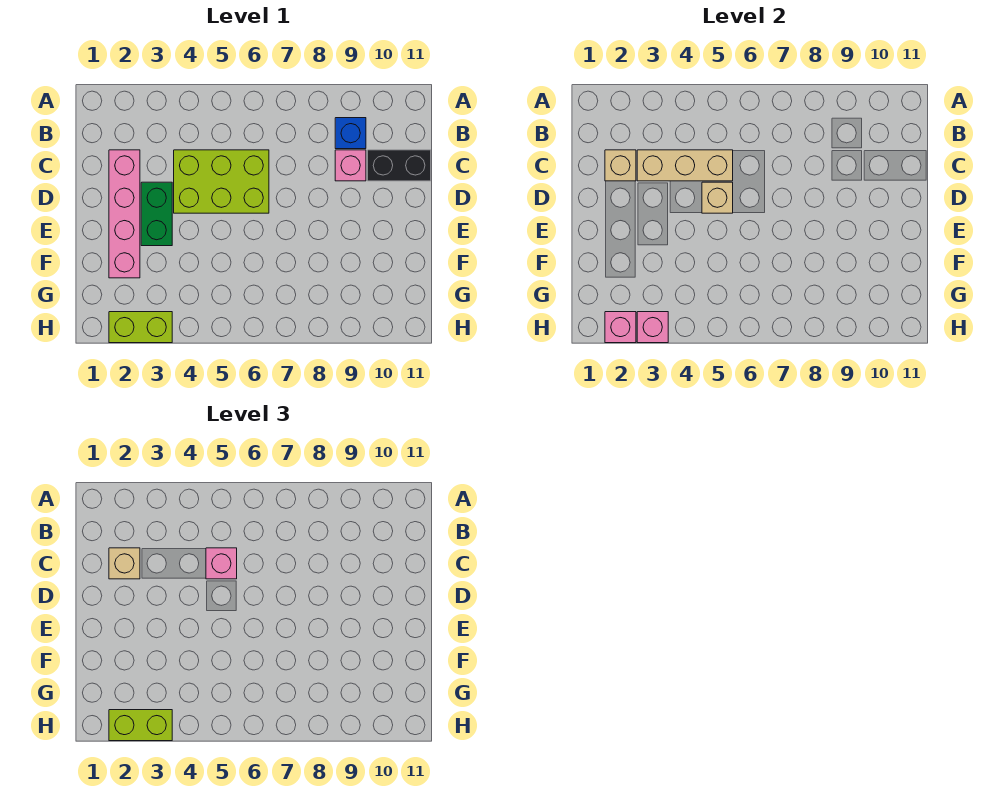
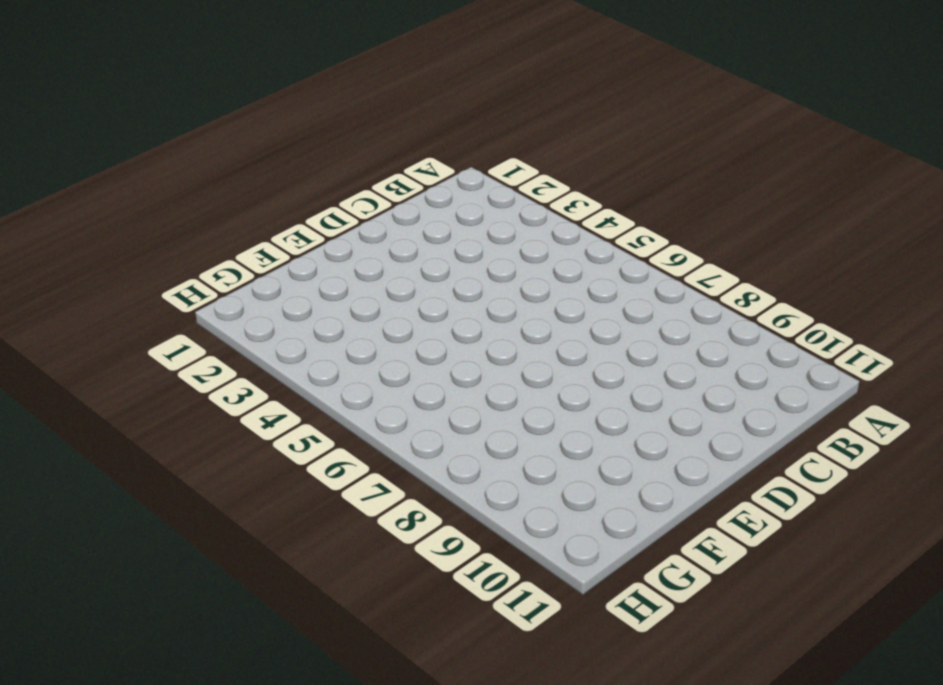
none -> blue brick B9 level 1
none -> pink brick C2:F2 level 1
none -> lime brick C4:D6 level 1

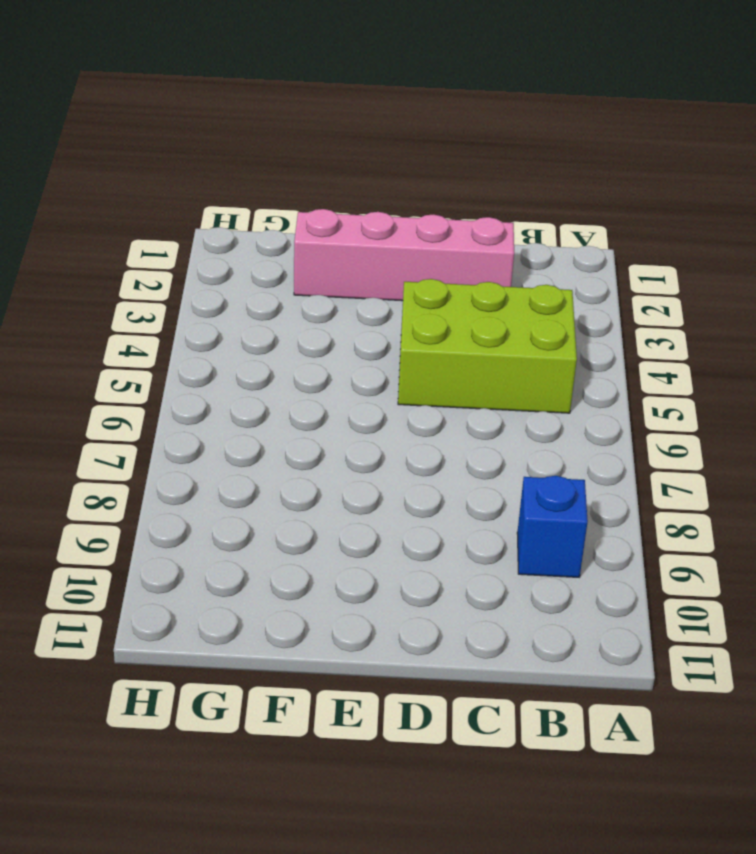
lime brick B4:D5 level 1 -> lime brick C4:D6 level 1
none -> pink brick C9 level 1
none -> black brick C10:C11 level 1
none -> green brick D3:E3 level 1

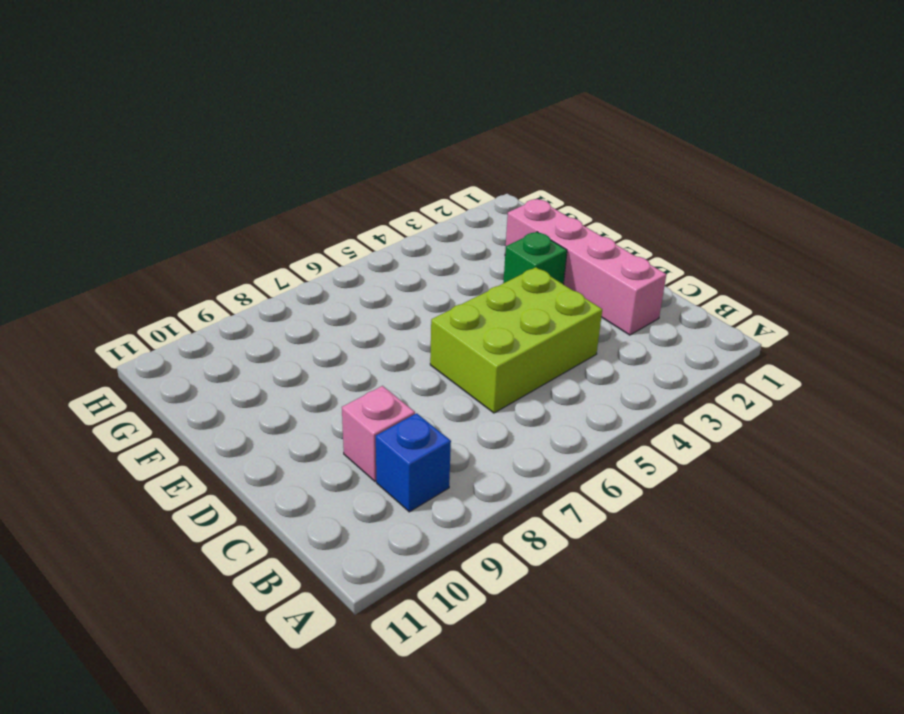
green brick E3 level 1 -> green brick D3:E3 level 1
none -> black brick C10:C11 level 1
none -> lime brick H2:H3 level 1
none -> tan brick C2 level 2

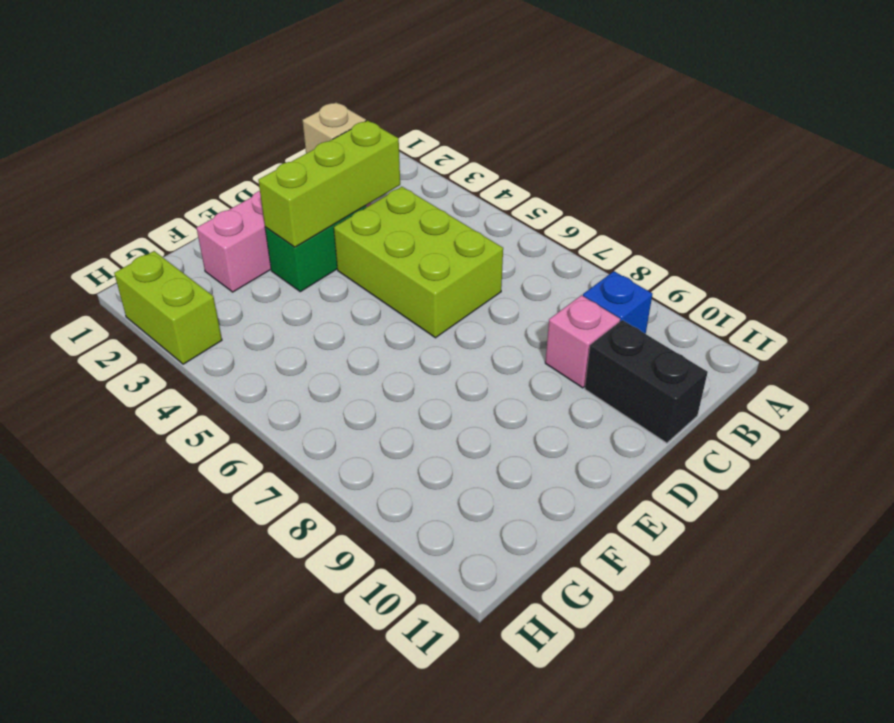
lime brick C3:E3 level 2 -> tan brick C3:C5 level 2
none -> tan brick D5 level 2
none -> pink brick H2 level 2
none -> pink brick H3 level 2

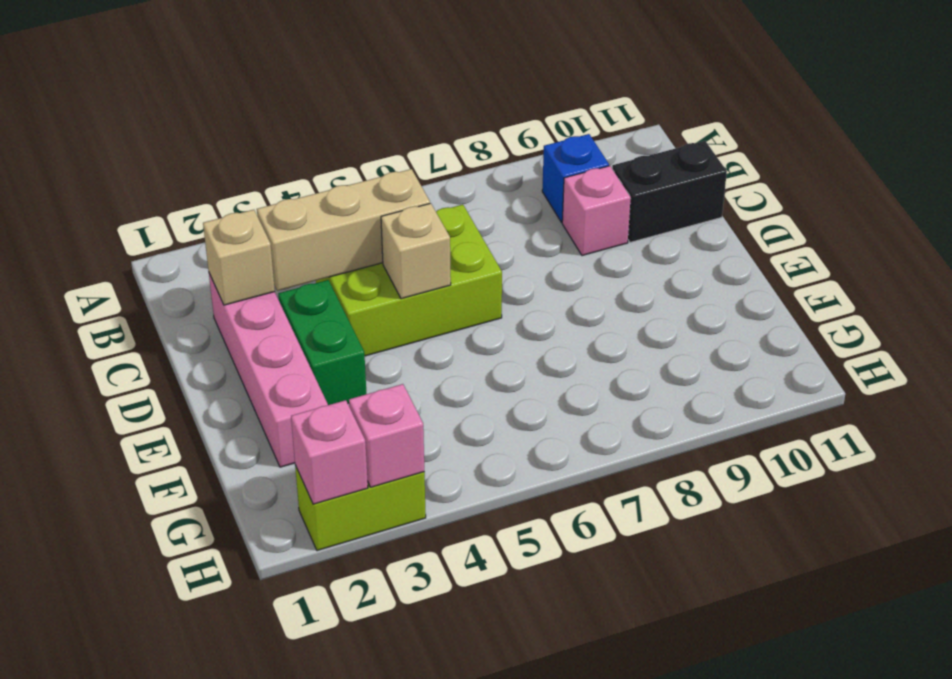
none -> tan brick C2 level 3
none -> pink brick C5 level 3
none -> lime brick H2:H3 level 3

